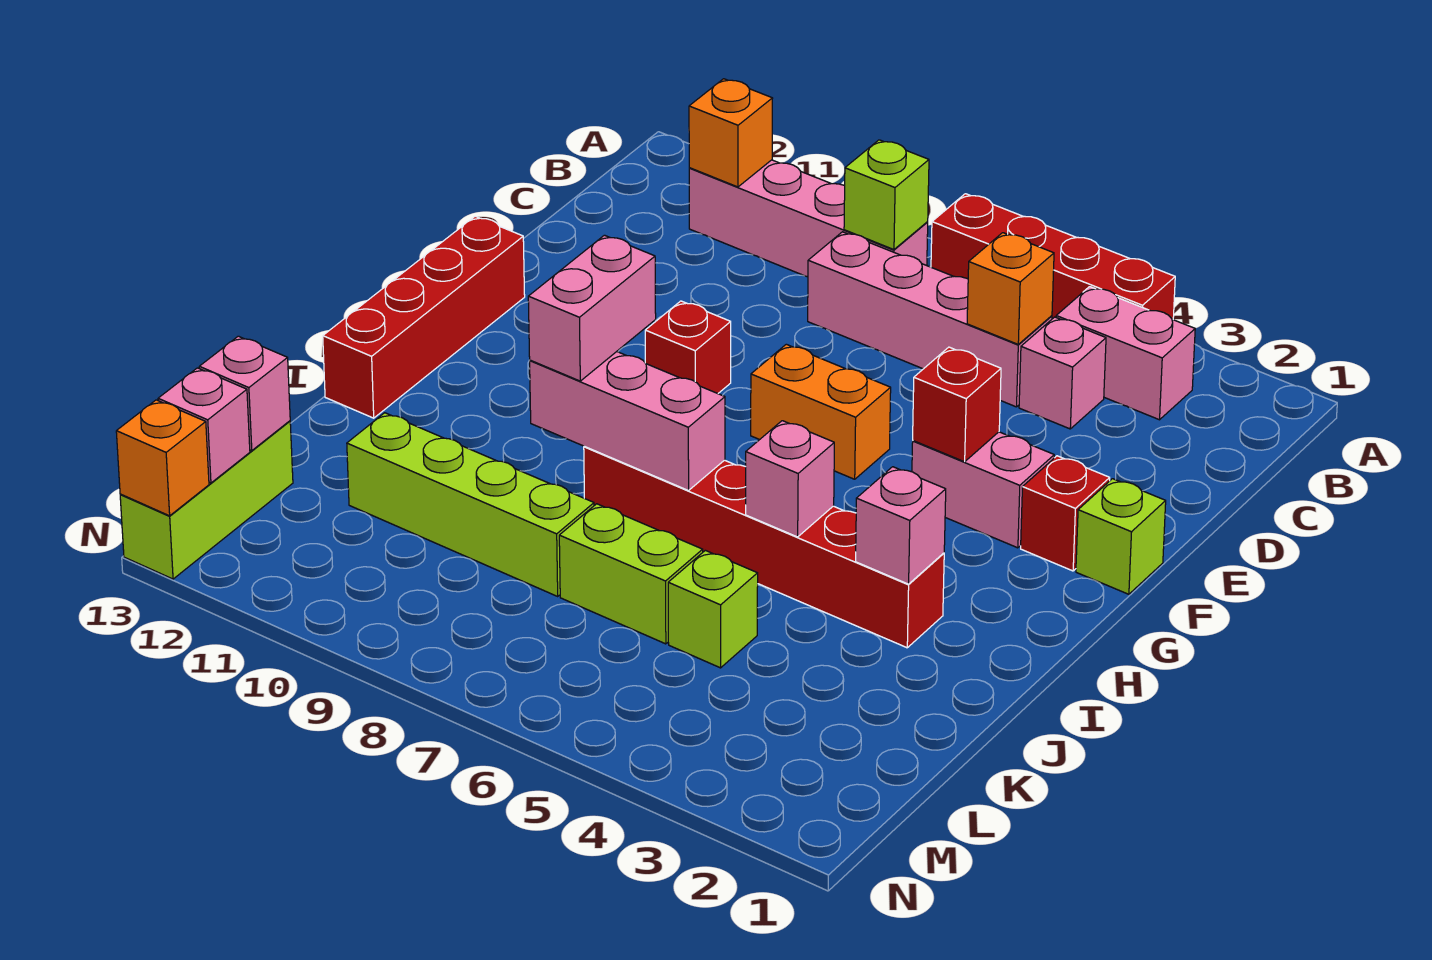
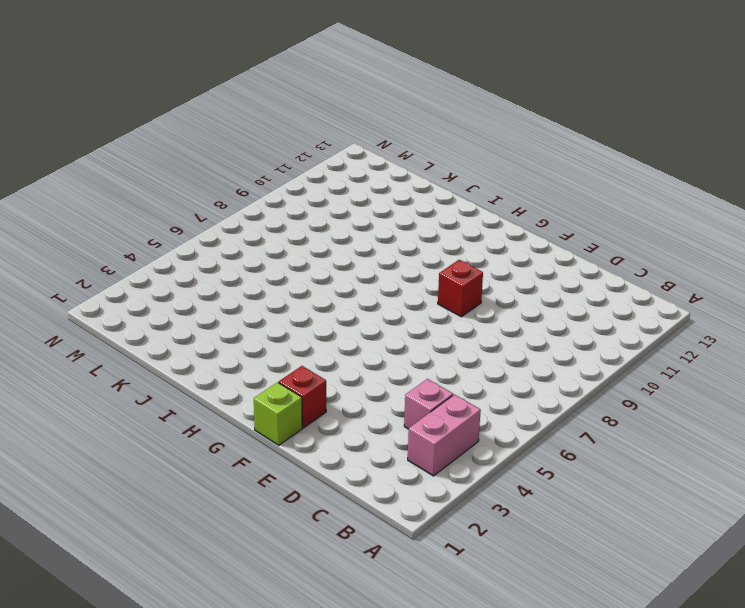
none -> red brick A4:A7 level 1
none -> pink brick B8:B11 level 1
none -> pink brick C5:C8 level 1

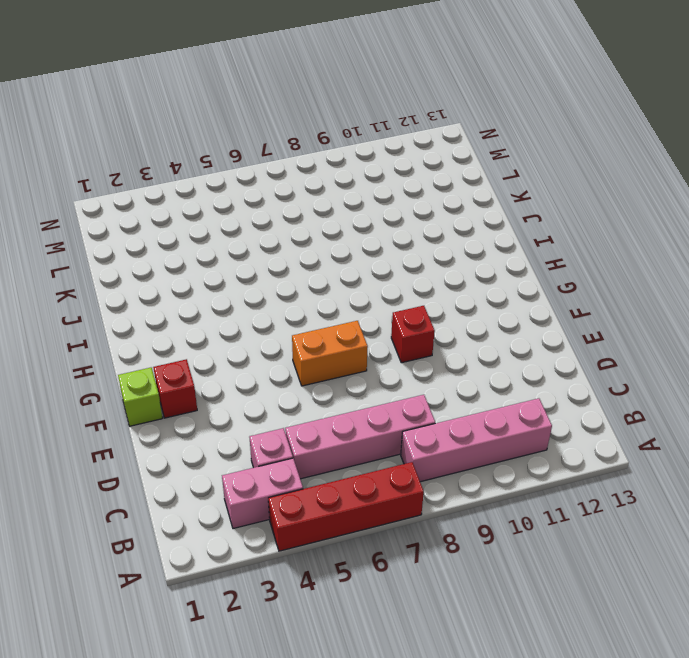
none -> pink brick F3:F4 level 1
none -> red brick F13:I13 level 1
none -> red brick I3:I8 level 1

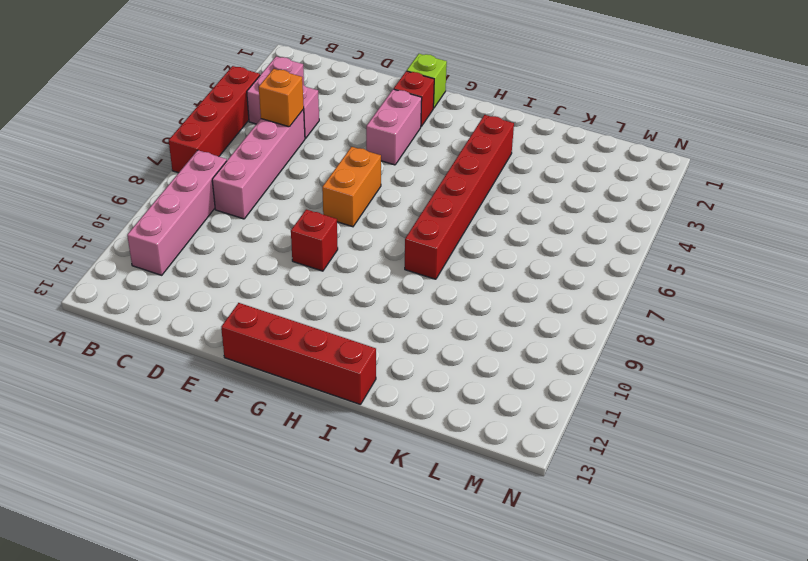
none -> lime brick K5 level 1
none -> lime brick K6:K7 level 1
none -> lime brick K8:K11 level 1

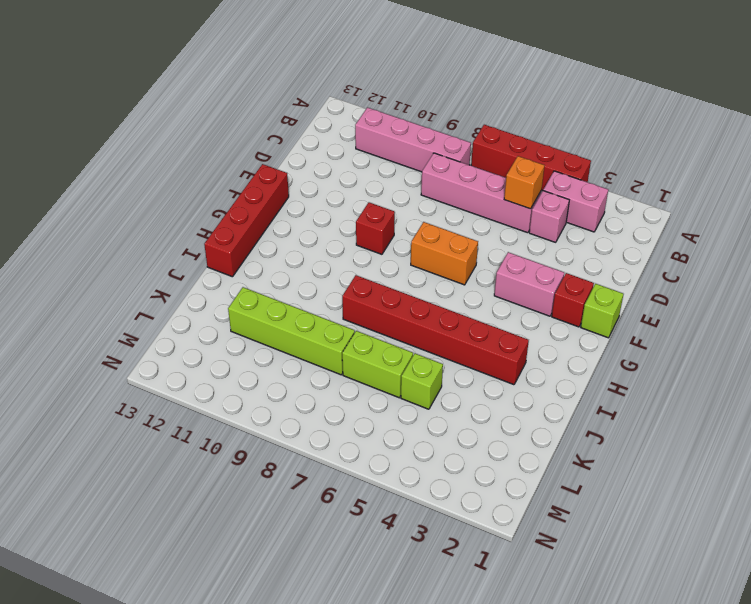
none -> lime brick L13:N13 level 1
none -> lime brick B8 level 2
none -> orange brick B11 level 2

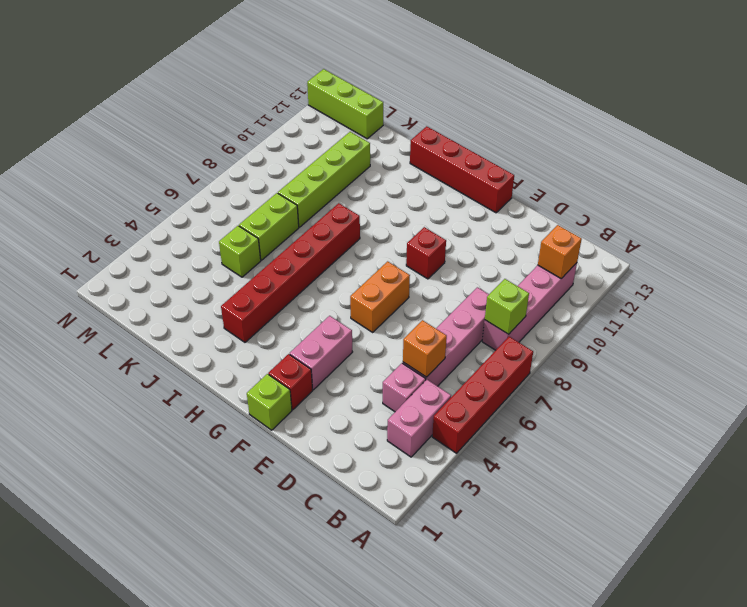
none -> red brick F4 level 2
none -> pink brick I3 level 2
none -> pink brick I5 level 2

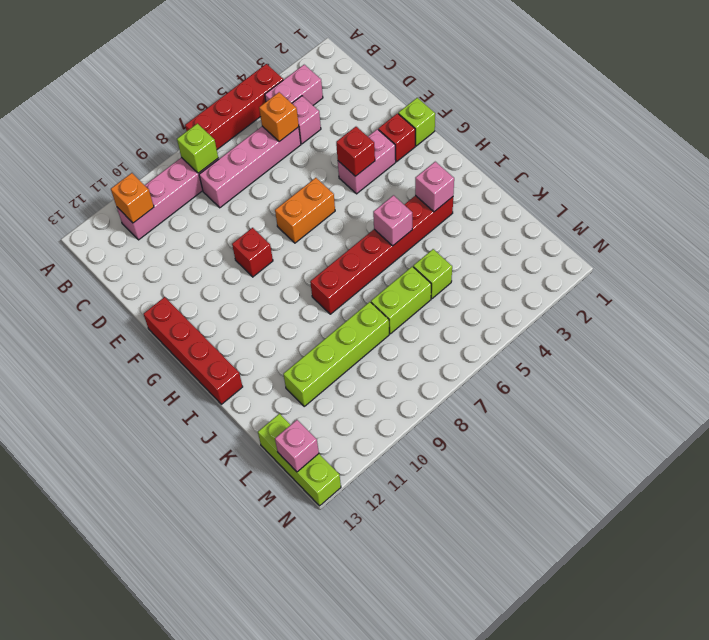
none -> pink brick I7:I9 level 2
none -> pink brick L13 level 2
none -> orange brick N13 level 2

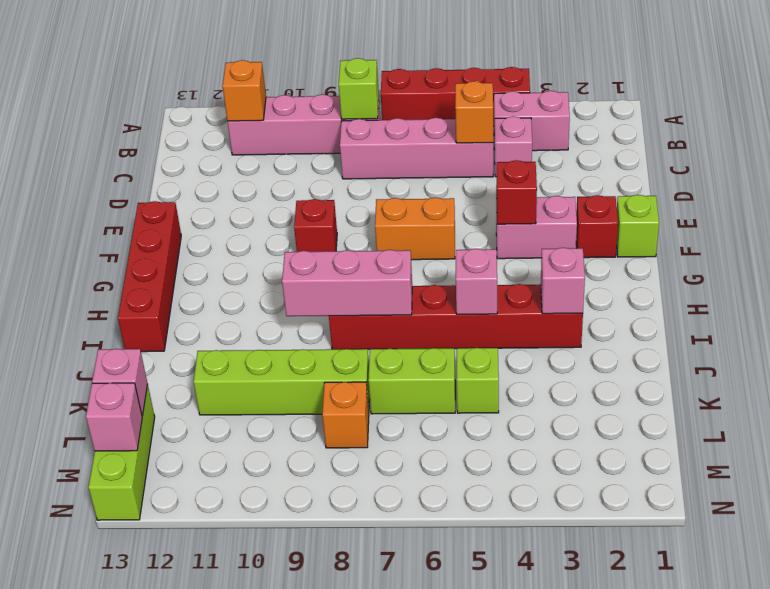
orange brick L8 level 1 -> orange brick N13 level 2
none -> pink brick H9:I9 level 3

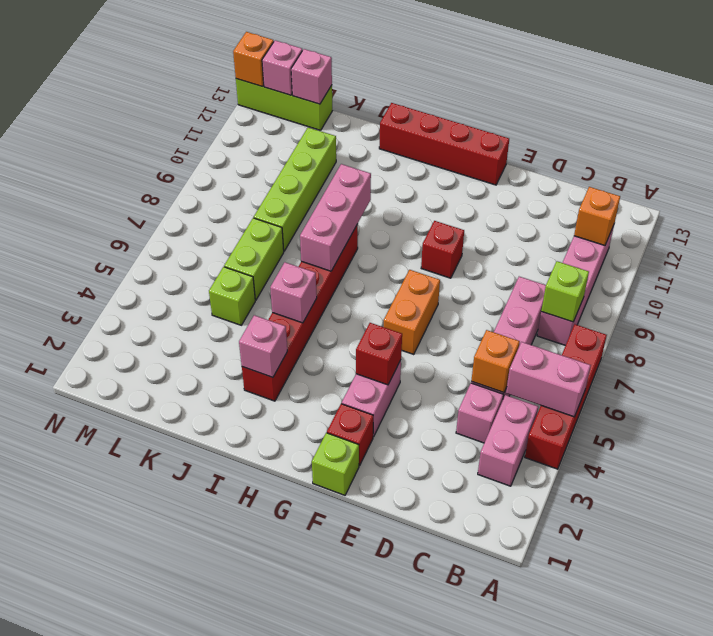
pink brick A5:B5 level 2 -> pink brick H9:I9 level 3

